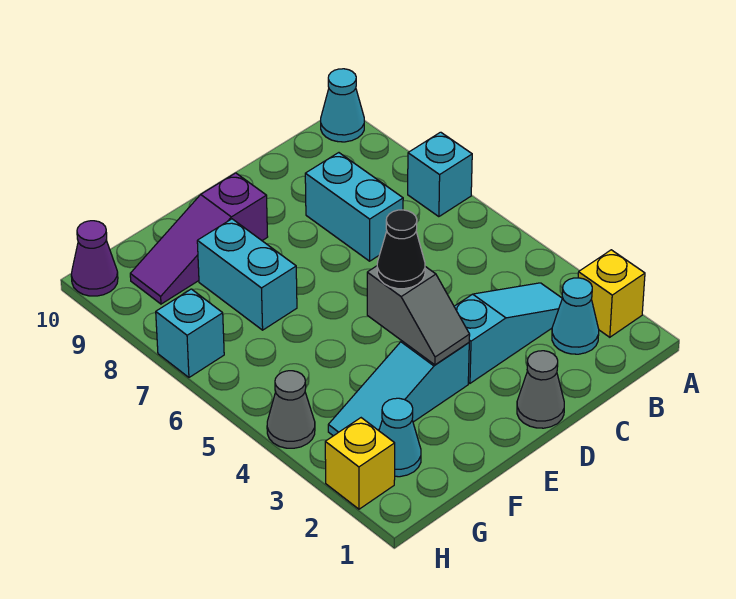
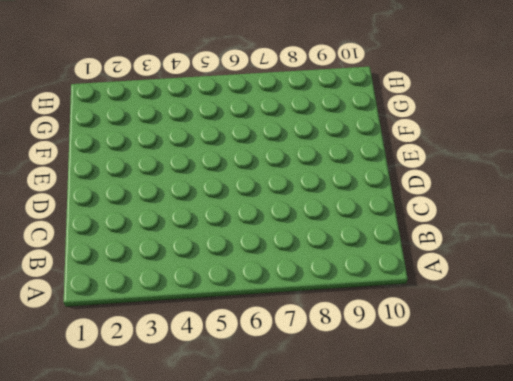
none -> yellow brick A2 level 1
none -> cyan brick A7 level 1
none -> cyan cone A10 level 1

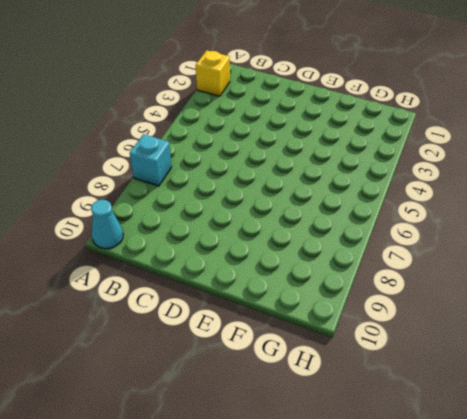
none -> cyan cone B2 level 1
none -> cyan slope B3:D3 level 1 top D
none -> cyan brick C7:C8 level 1

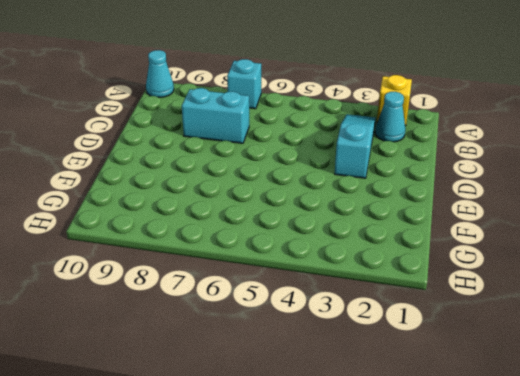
none -> grey cone D1 level 1
none -> cyan slope E3:G3 level 1 top E
none -> purple slope E9:G9 level 1 top E

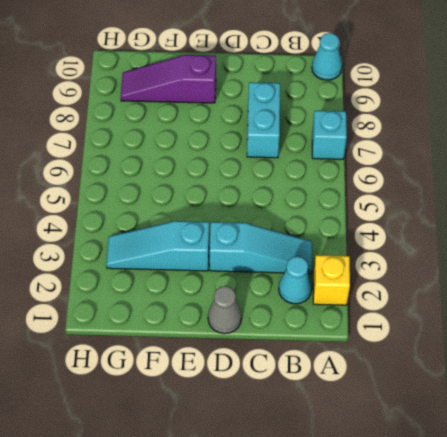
none -> cyan brick F7:F8 level 1
none -> cyan cone G2 level 1
none -> yellow brick H2 level 1

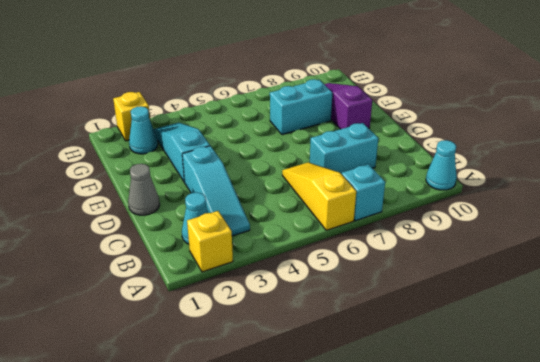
yellow slope A6:C6 level 1 top A -> none
none -> grey cone H4 level 1
none -> cyan brick H7 level 1
none -> purple cone H10 level 1

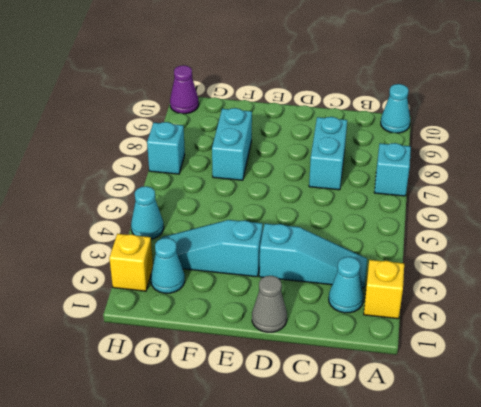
cyan cone H4 level 1 -> grey cone H4 level 1
none -> purple slope E9:G9 level 1 top E
none -> grey slope E3:E4 level 2 top 4
none -> black cone E4 level 3

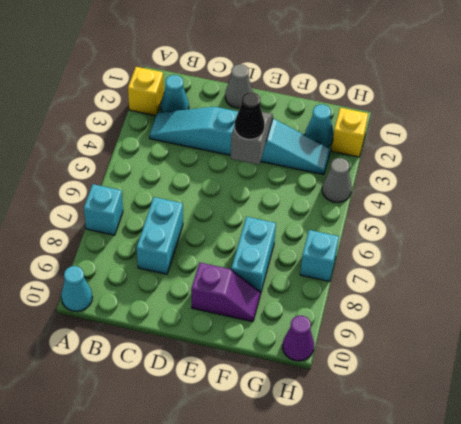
purple slope E9:F9 level 1 top E -> purple slope E9:G9 level 1 top E

